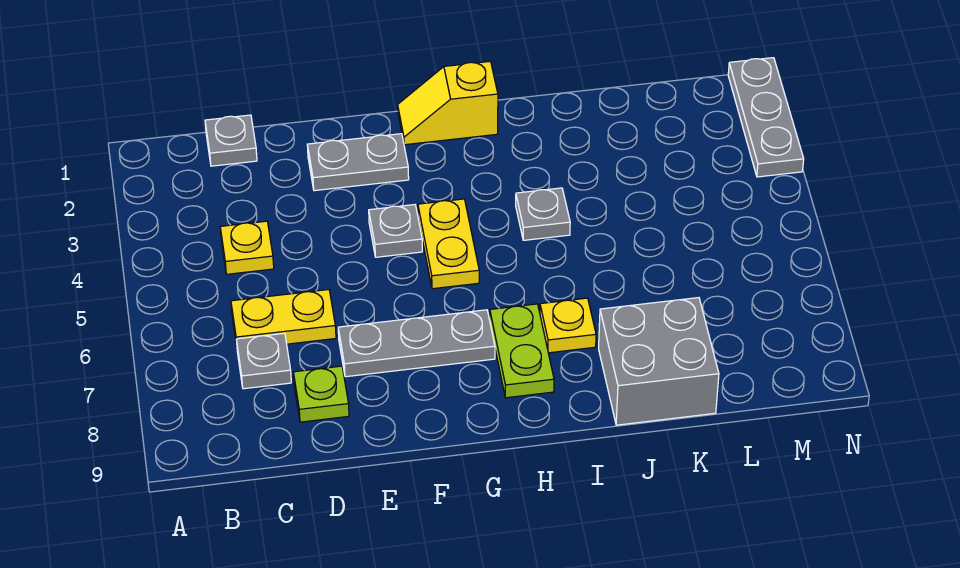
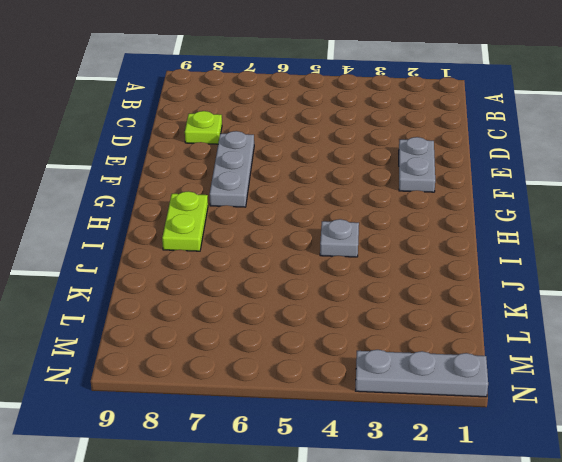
lime plate H8:I8 level 1 -> lime plate H7:H8 level 1
none -> grey plate C1 level 1
none -> yellow plate C4 level 1
none -> yellow plate C6:D6 level 1

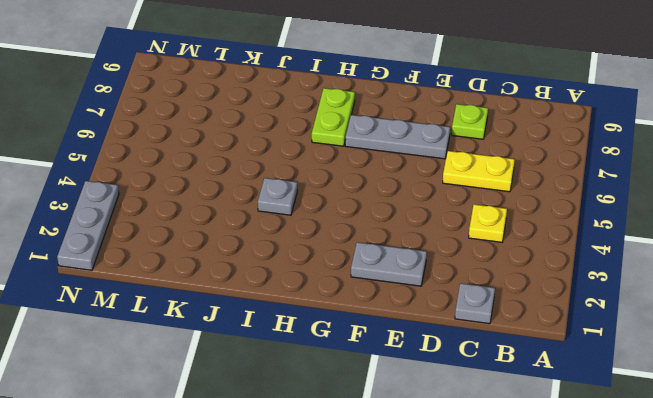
none -> grey plate C7 level 1
none -> grey plate F4 level 1
none -> yellow slope G1:H1 level 1 top H

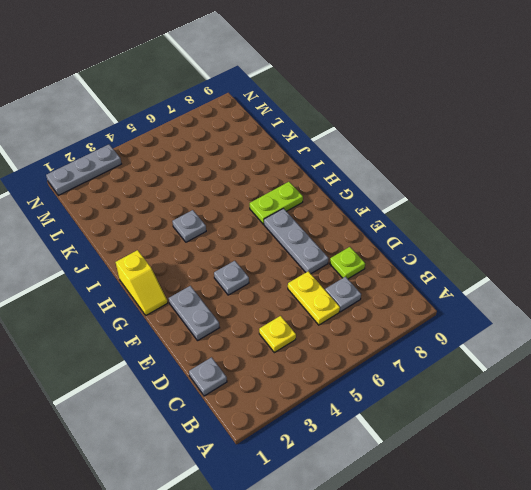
none -> yellow plate G4:G5 level 1
none -> yellow plate I7 level 1
none -> grey brick J8:K9 level 1

